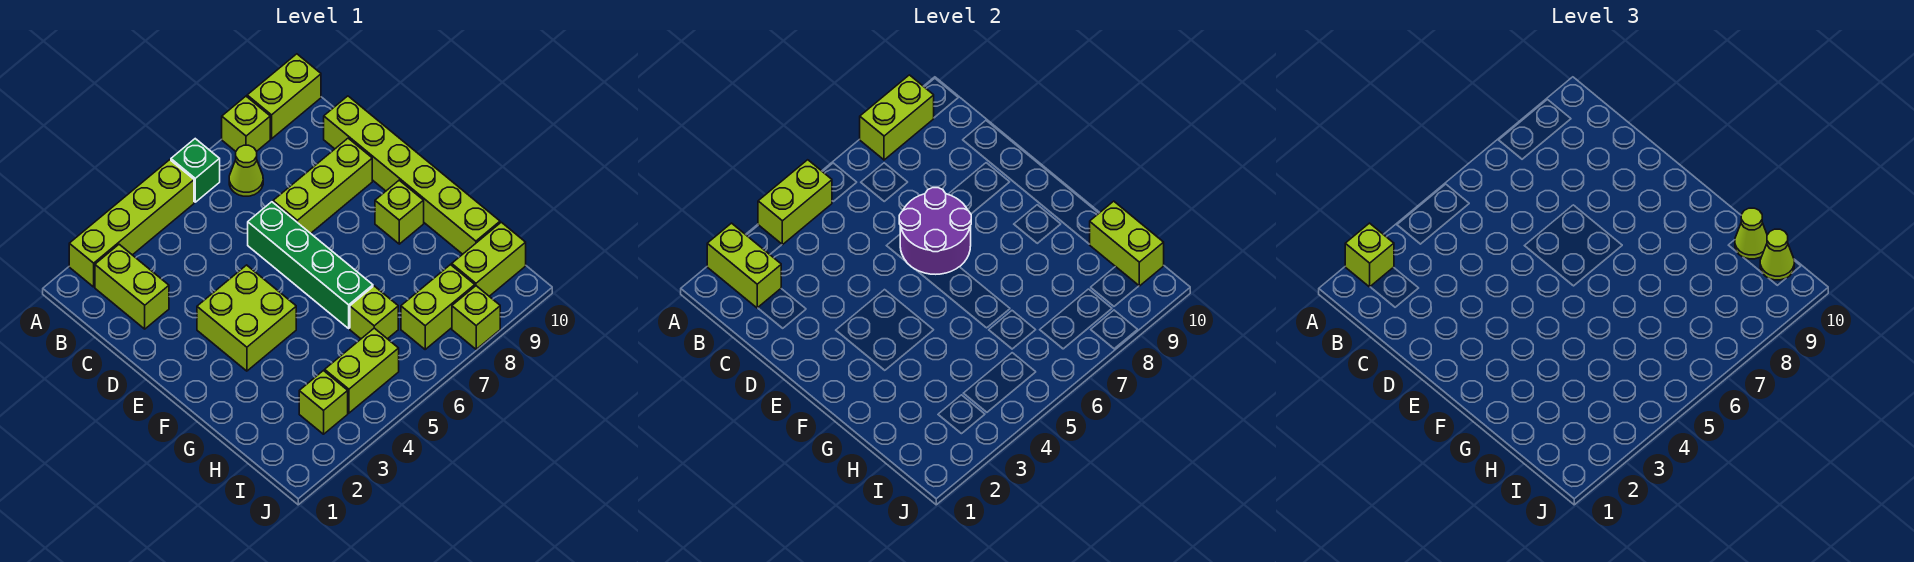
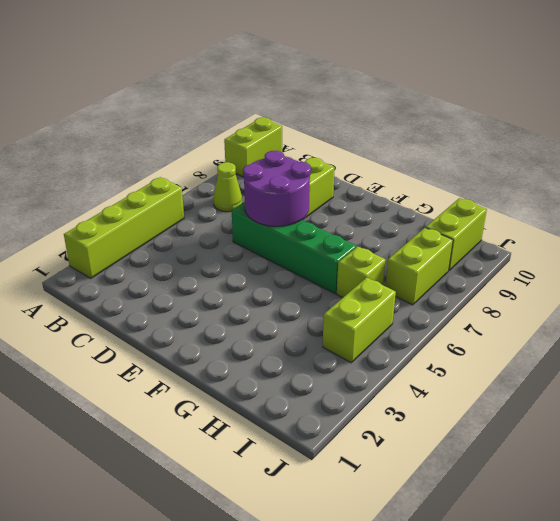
none -> green brick A6 level 1
none -> lime brick A8 level 1
none -> lime brick B2:C2 level 1

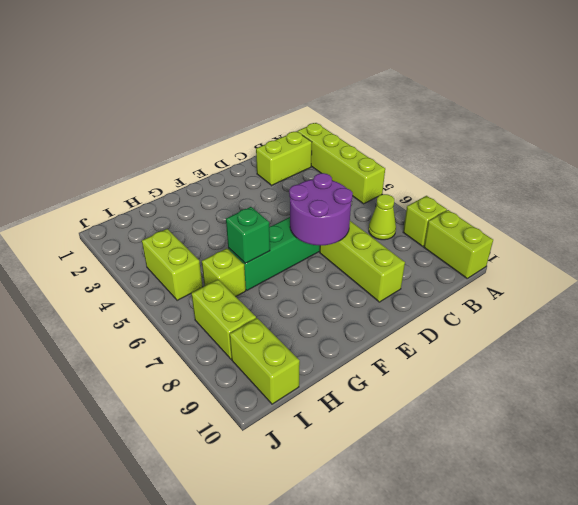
green brick G6 level 2 -> green brick A6 level 1
none -> lime brick C10:H10 level 1
none -> lime brick E3:F4 level 1
none -> lime brick F9 level 1

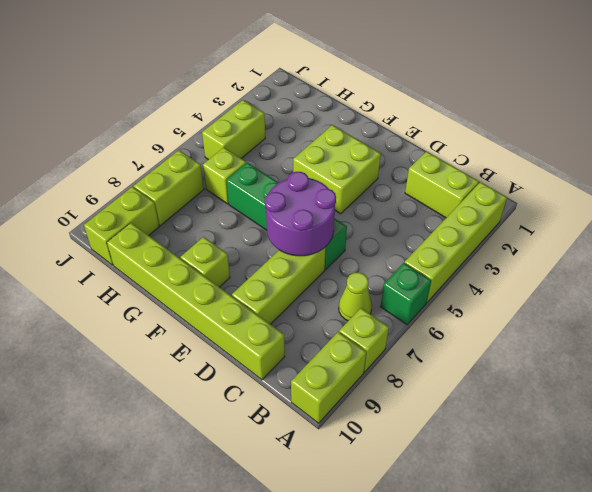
none -> lime brick I3 level 1
none -> lime brick J8 level 1
none -> lime brick A2:B2 level 2

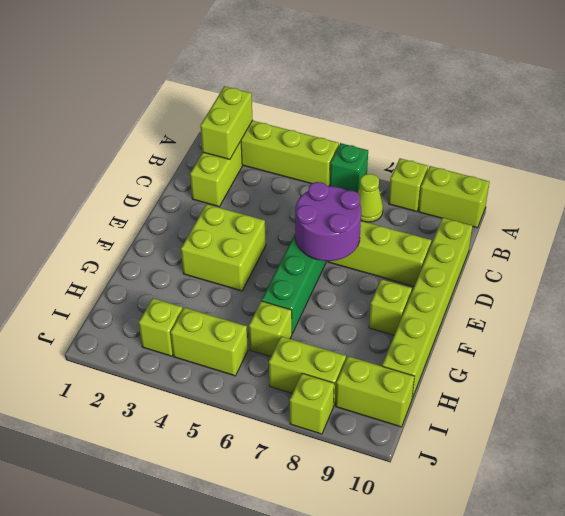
none -> lime brick A4:A5 level 2
none -> lime brick A8:A9 level 2
none -> lime brick H10:I10 level 2

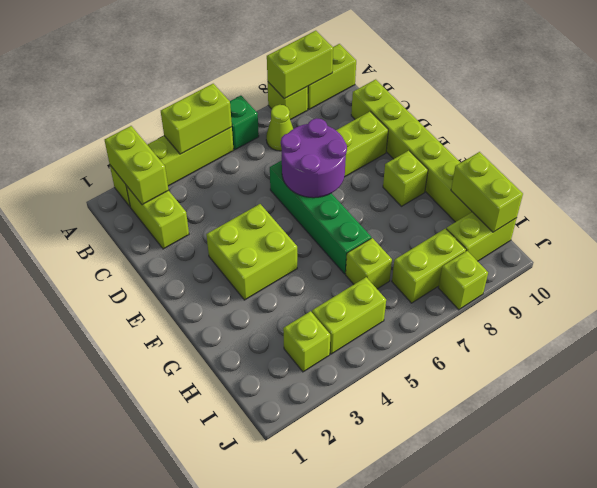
none -> lime brick A2 level 3
none -> lime cone H10 level 3
none -> lime cone I10 level 3

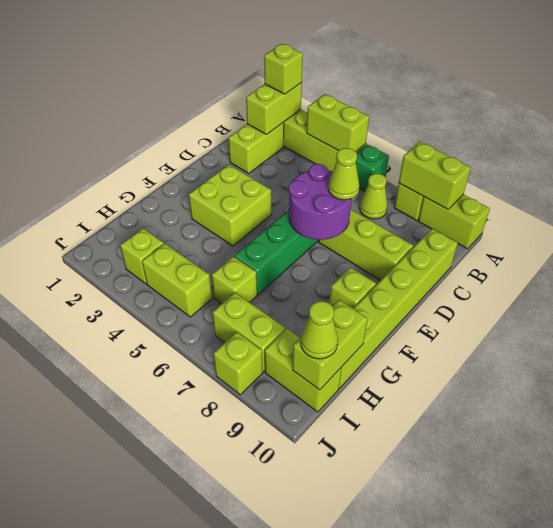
lime cone D7 level 3 -> lime cone H10 level 3

